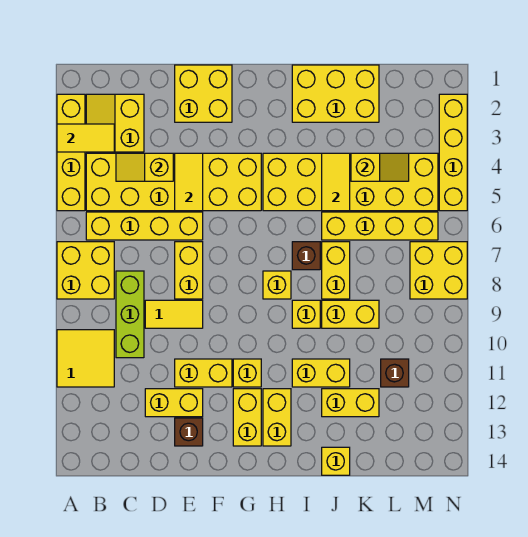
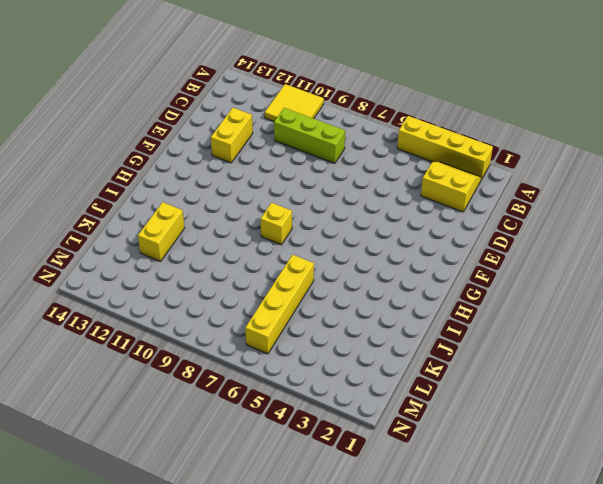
none -> yellow brick A7:B8 level 1
none -> yellow brick B4:G5 level 1
none -> yellow brick B6:E6 level 1
none -> yellow tile D9:E9 level 1

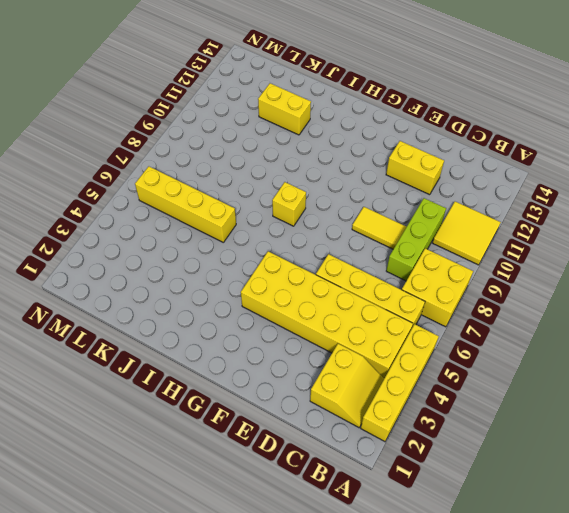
none -> yellow brick E1:F2 level 1
none -> yellow brick E7:E8 level 1
none -> yellow brick E11:F11 level 1
none -> brown brick E13 level 1

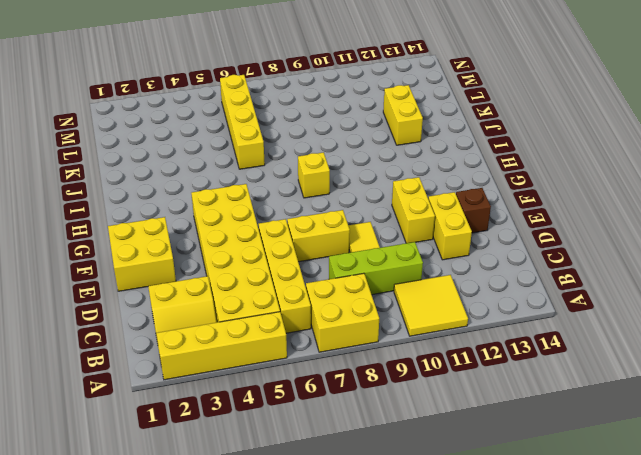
none -> yellow brick G11 level 1
none -> yellow brick G12:G13 level 1
none -> yellow brick H4:M5 level 1
none -> yellow brick H12:H13 level 1

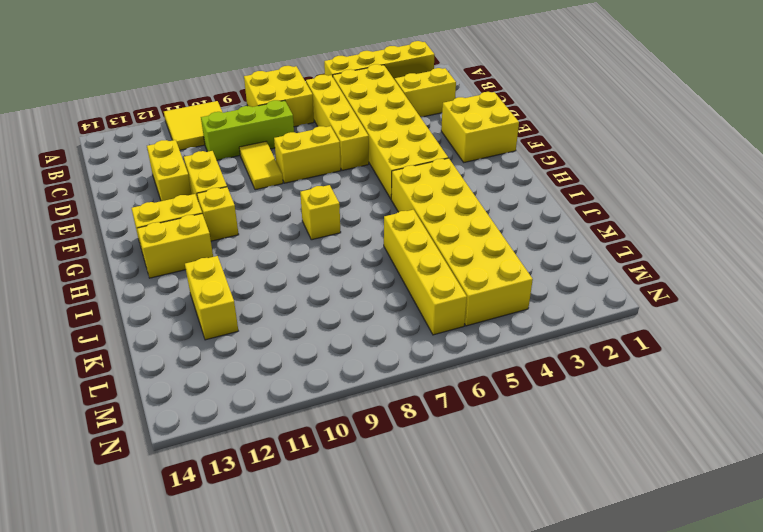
none -> brown brick E13 level 1
none -> yellow brick I1:K2 level 1
none -> brown brick I7 level 1
none -> yellow brick I9 level 1

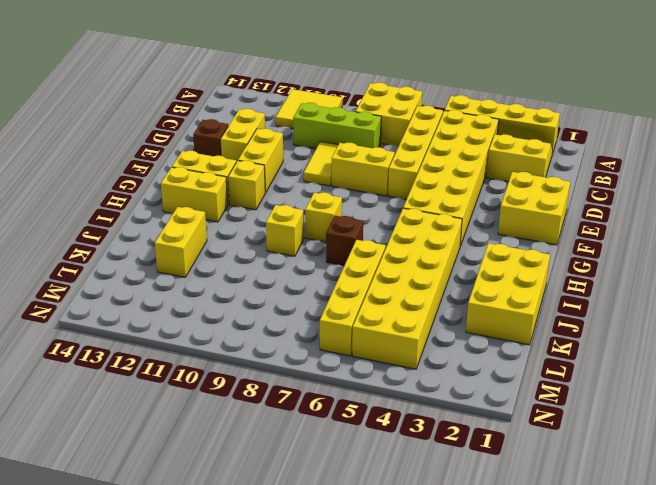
none -> yellow brick I11:J11 level 1
none -> yellow brick J7:J8 level 1
none -> yellow brick J9:K9 level 1
none -> yellow brick J14 level 1

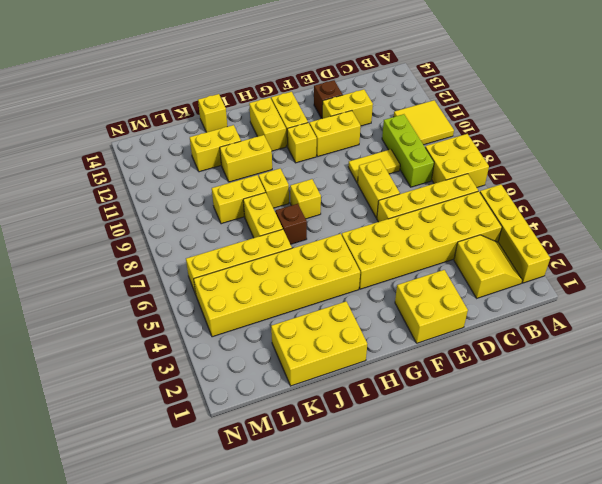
none -> brown brick L11 level 1
none -> yellow brick M7:N8 level 1
none -> yellow brick N2:N5 level 1
none -> yellow tile A3:B3 level 2

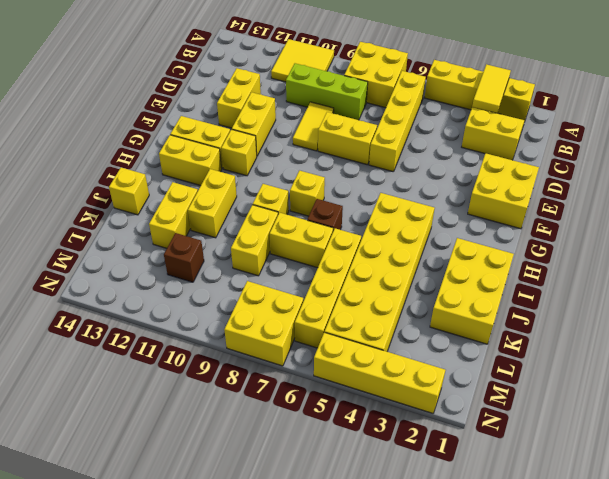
none -> yellow brick B4:G5 level 1
none -> brown brick E13 level 1
none -> yellow slope C4:D4 level 2 top D
none -> yellow tile E4:E5 level 2

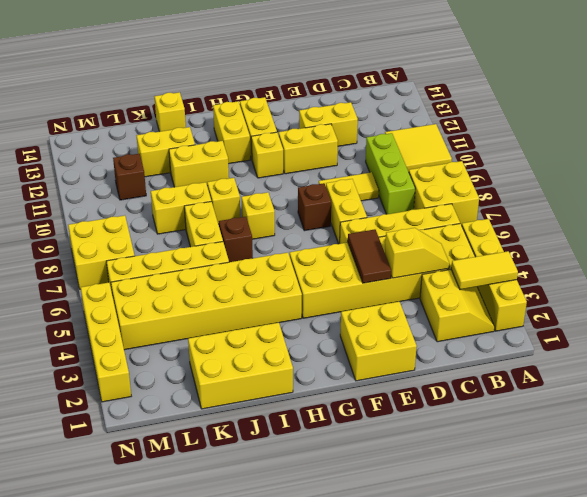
brown tile E4:E5 level 2 -> yellow tile E4:E5 level 2
brown brick F8 level 1 -> brown brick E13 level 1
none -> yellow tile J4:J5 level 2
none -> yellow slope K4:L4 level 2 top K

